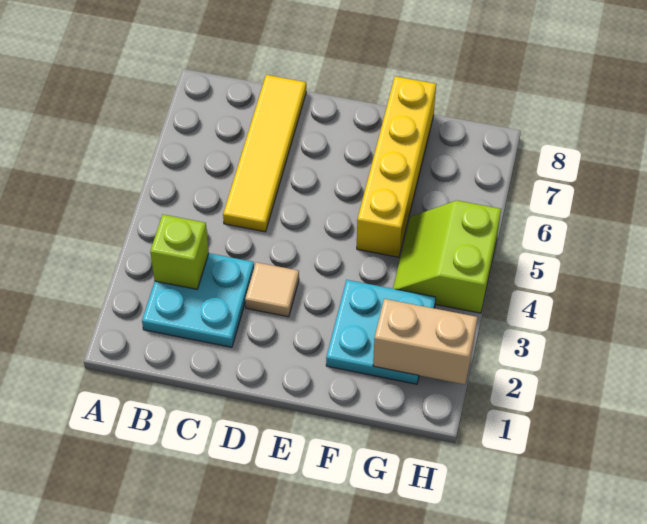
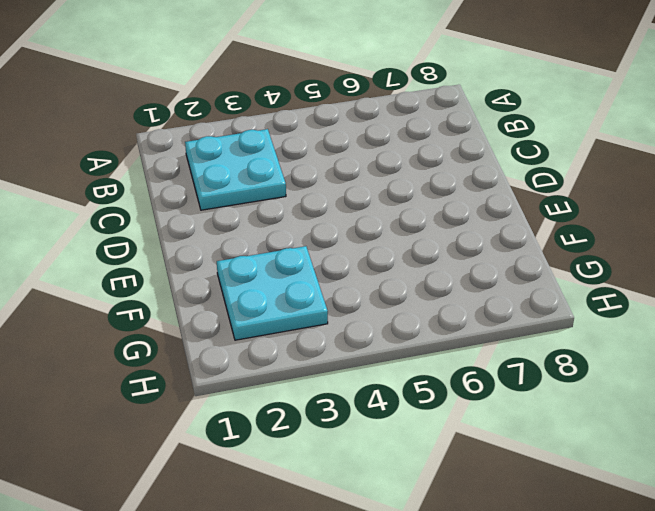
none -> yellow tile C5:C8 level 1
none -> tan tile D3 level 1

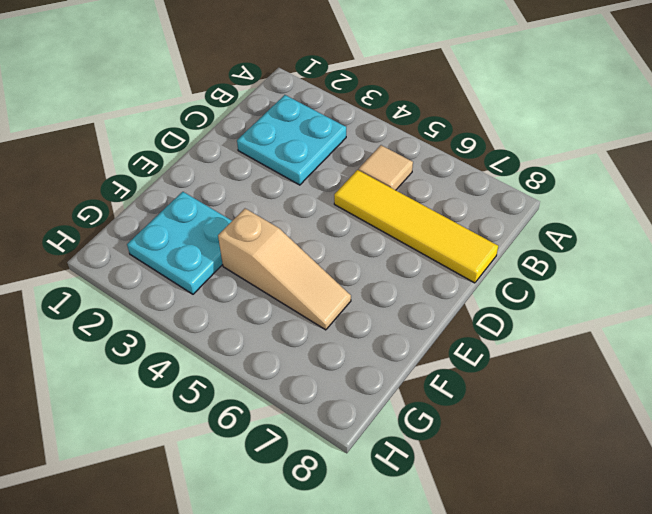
tan tile B5 level 1 -> tan tile D3 level 1
tan slope F4:F6 level 1 top 4 -> yellow brick F5:F8 level 1
none -> lime slope G4:H5 level 1 top H
none -> lime brick B3 level 2

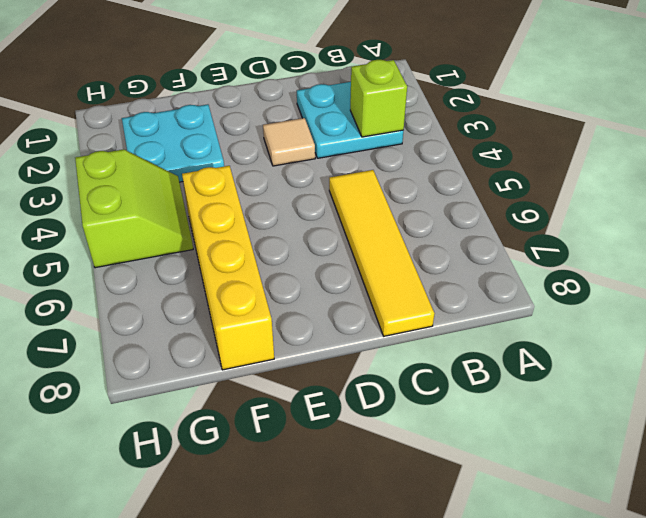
none -> tan brick G2:H2 level 2

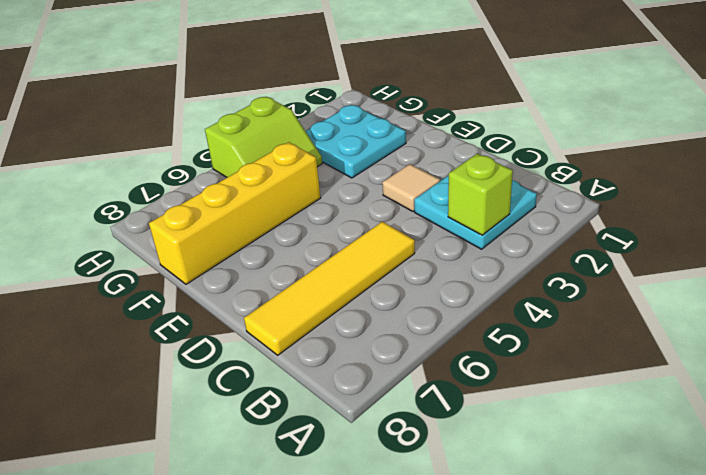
none -> tan brick G2:H2 level 2

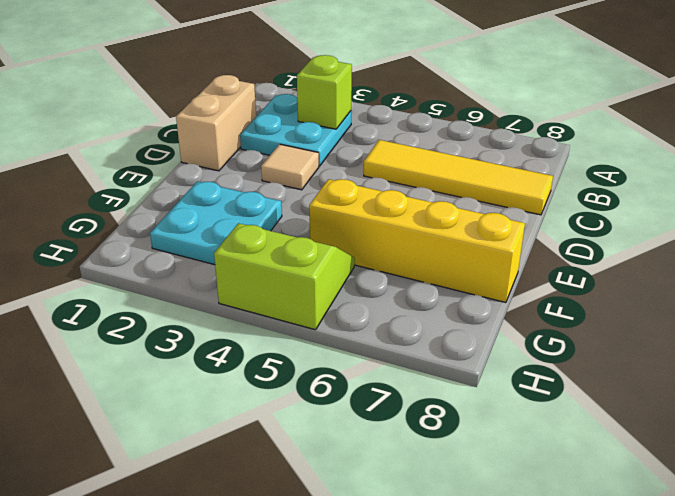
tan brick C1:D1 level 1 -> tan brick G2:H2 level 2

